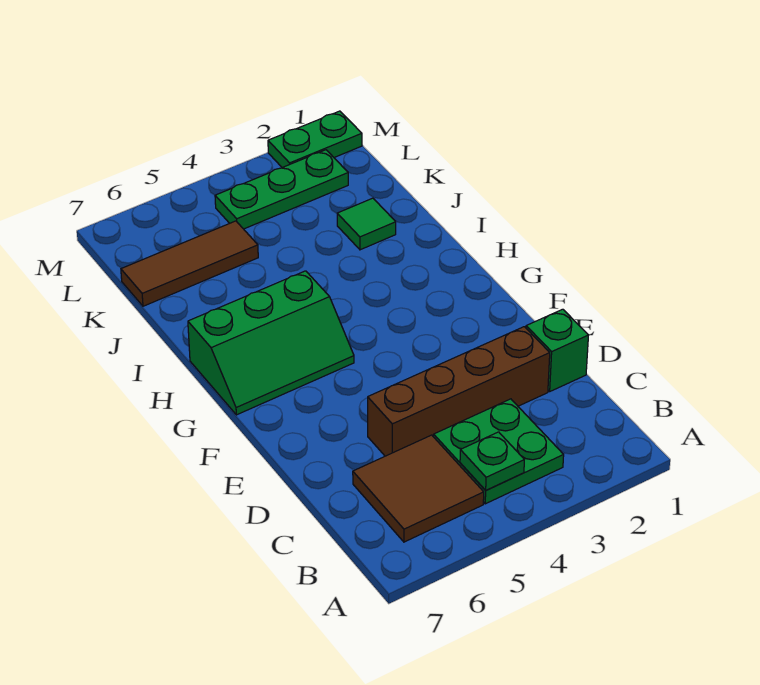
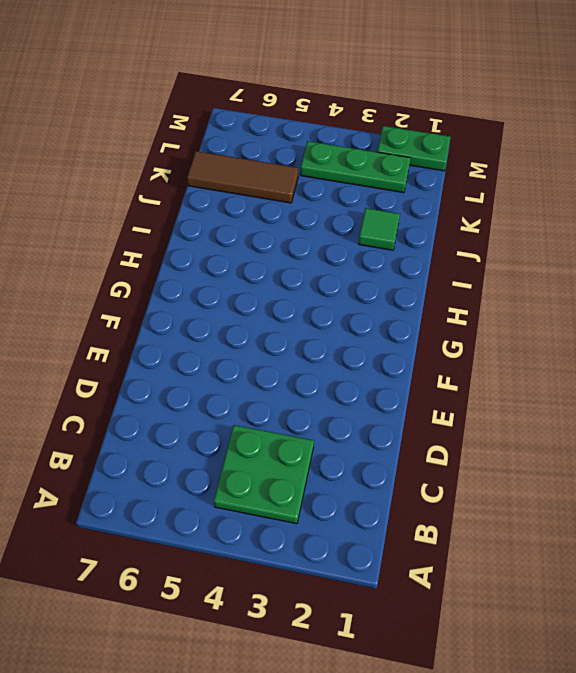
none -> brown tile B5:C6 level 1
none -> green brick D1 level 1

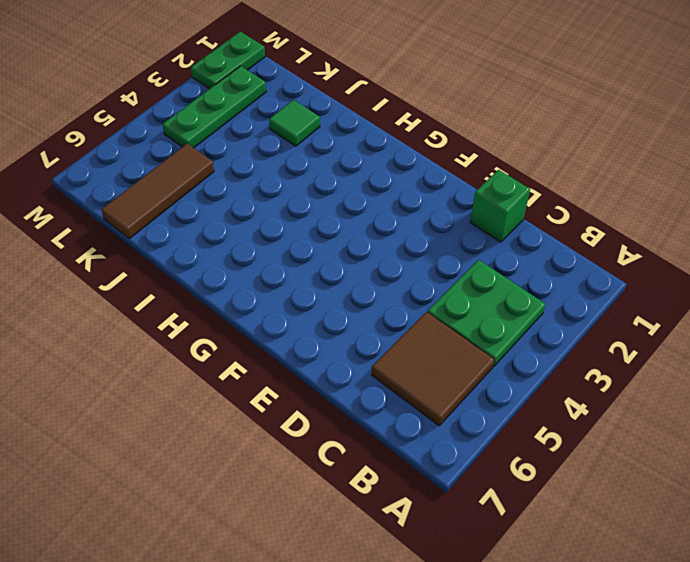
none -> brown brick D2:D5 level 1
none -> green slope G5:H7 level 1 top H

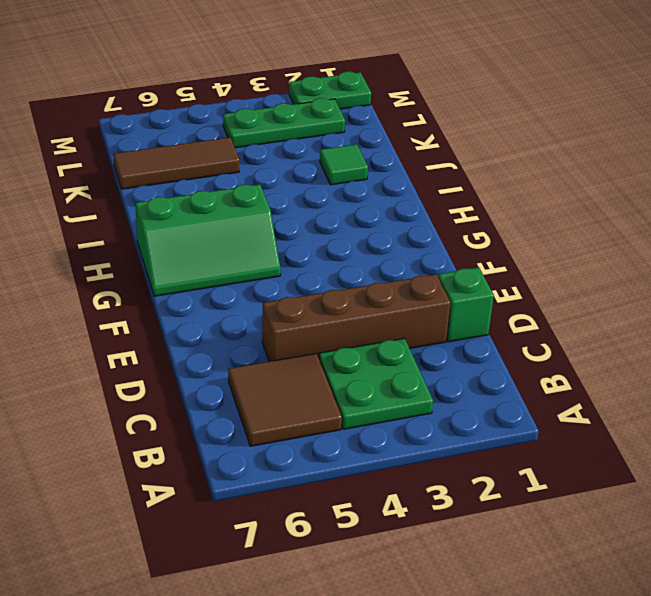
none -> green plate B4 level 2

